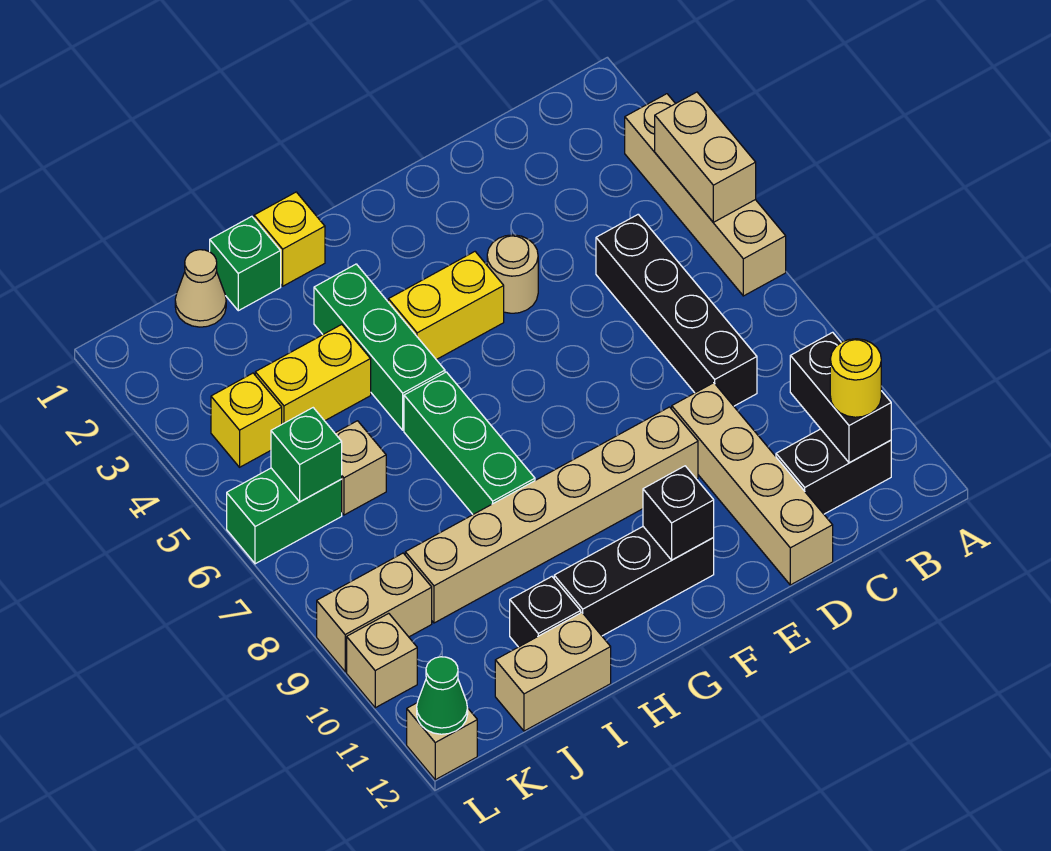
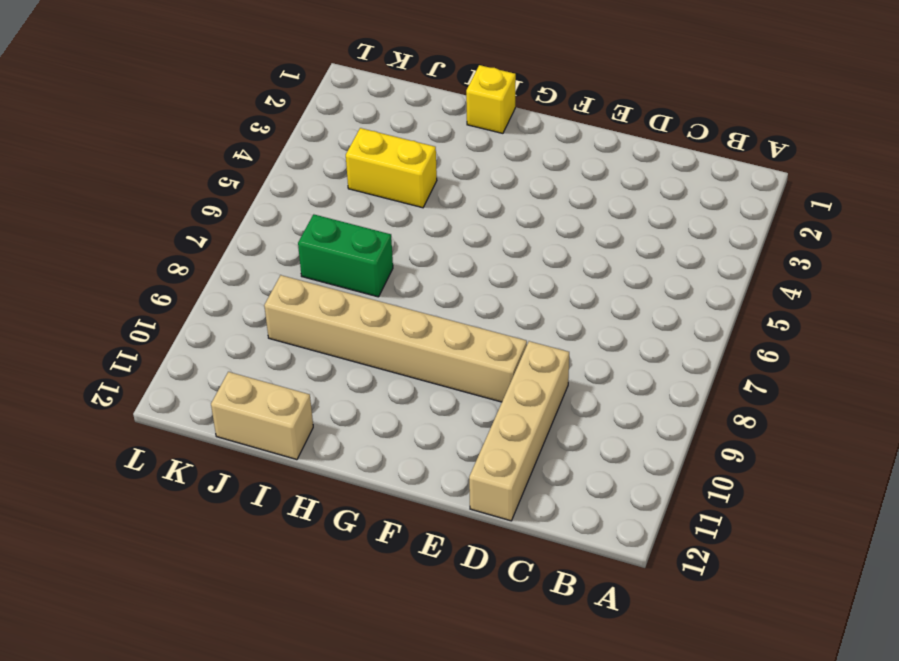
green brick I7:J7 level 1 -> green brick K6:L6 level 1
none -> tan brick A3:A6 level 1
none -> black brick B11:C11 level 1
none -> black brick C5:C8 level 1

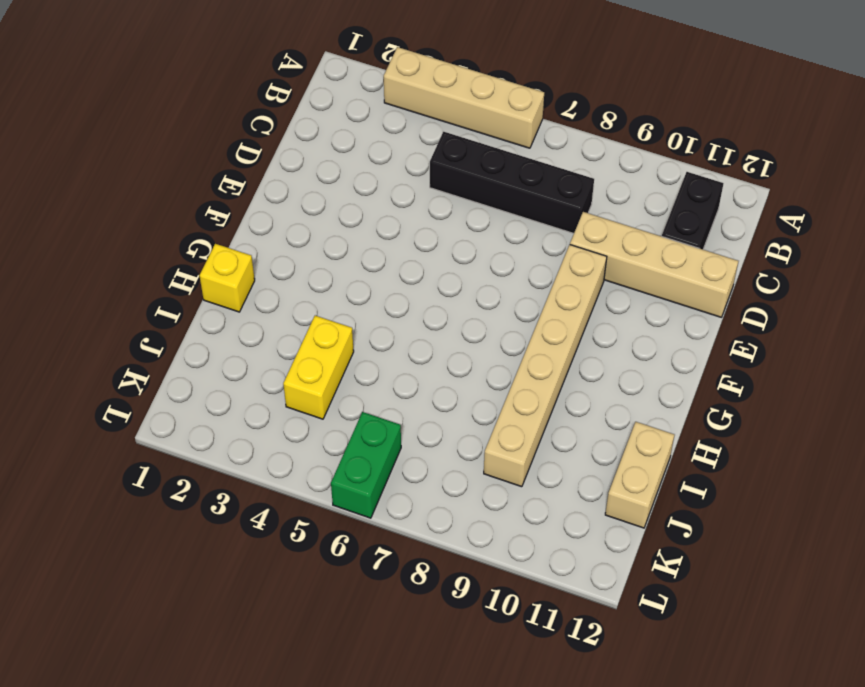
none -> tan round brick E4 level 1
none -> yellow brick F4:G4 level 1
none -> black brick F11:H11 level 1

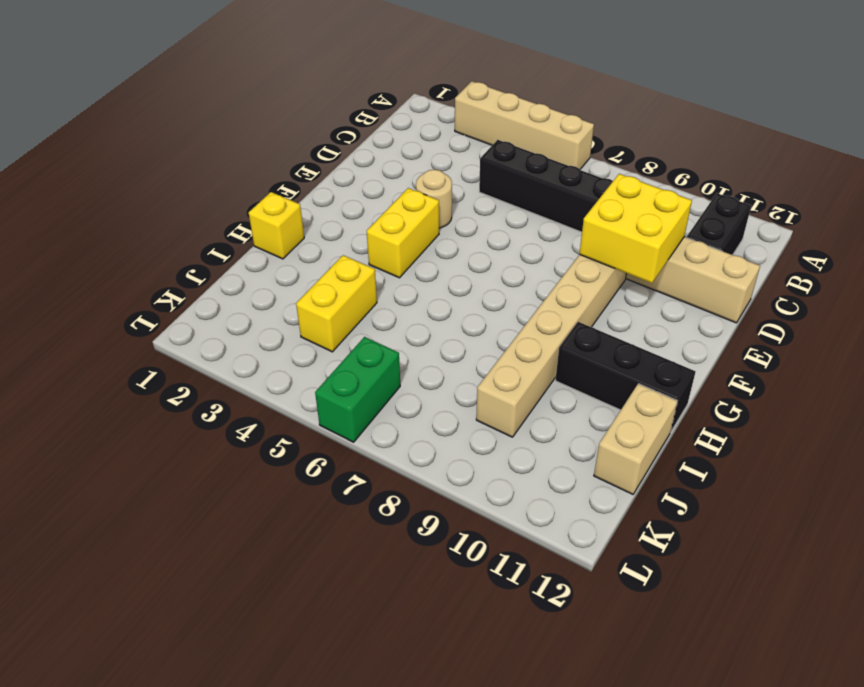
yellow brick D9:E10 level 2 -> none
black brick H10:H12 level 1 -> black brick F11:H11 level 1
none -> green brick H3:H5 level 1
none -> green brick H6:H8 level 1
none -> green brick I1 level 1

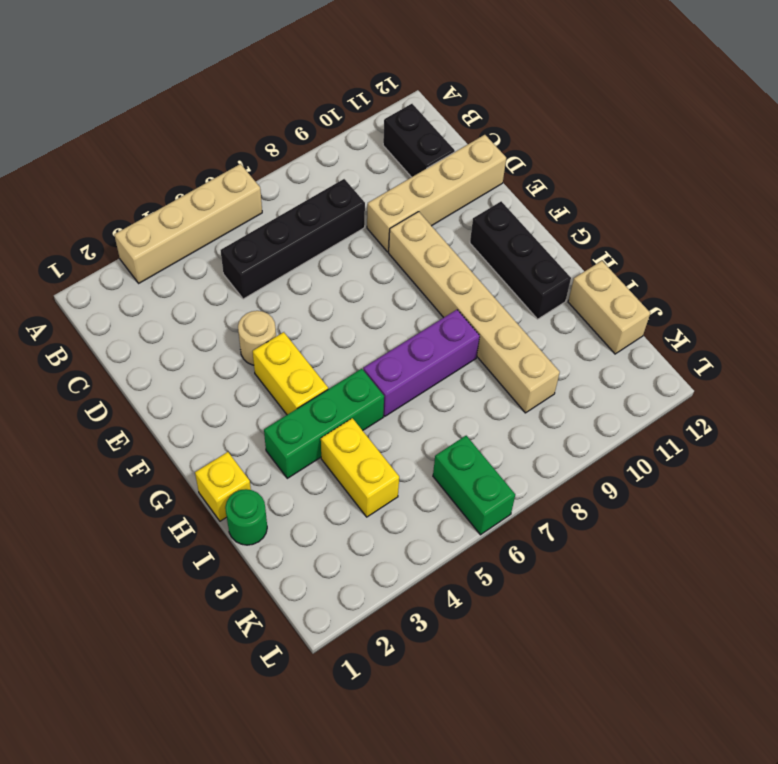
purple brick H6:H8 level 1 -> green brick H6:H8 level 1
green round brick I1 level 1 -> green brick I1 level 1
none -> black brick I11 level 1
none -> tan cone J1 level 1
none -> tan brick J6 level 1

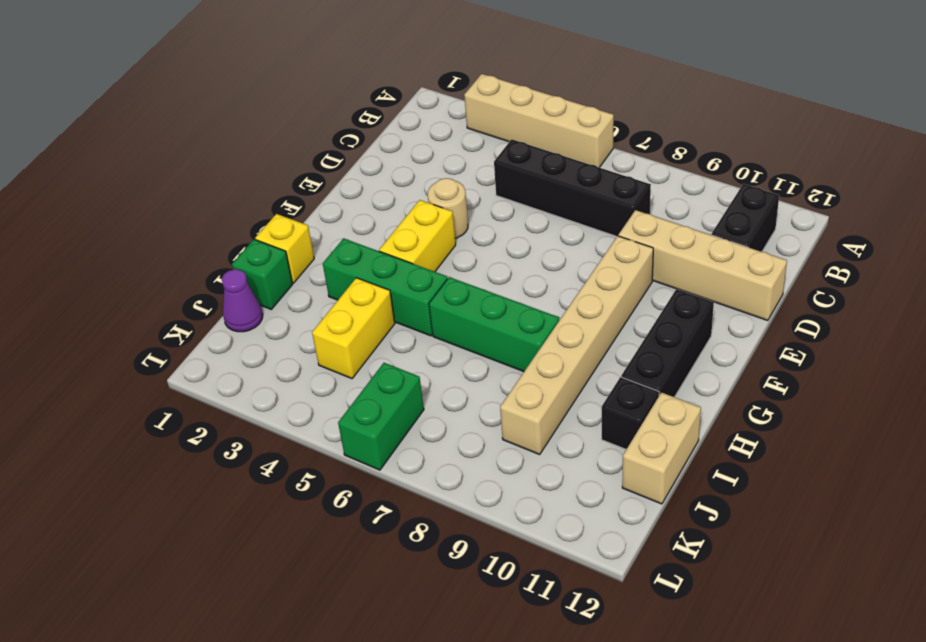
purple cone J1 level 1 -> tan cone J1 level 1
none -> tan brick J6 level 1
none -> yellow brick K4 level 1
none -> tan brick K9:L9 level 1

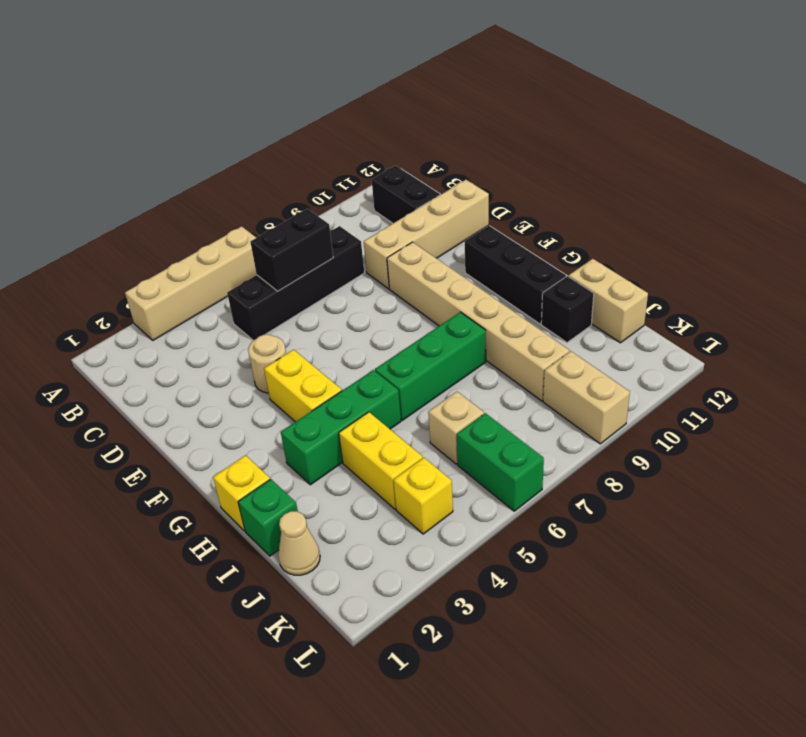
black brick C6:C7 level 2 -> black brick B10:B11 level 2
none -> tan brick L10 level 1
none -> tan brick L12 level 1
none -> tan brick A4:A5 level 2

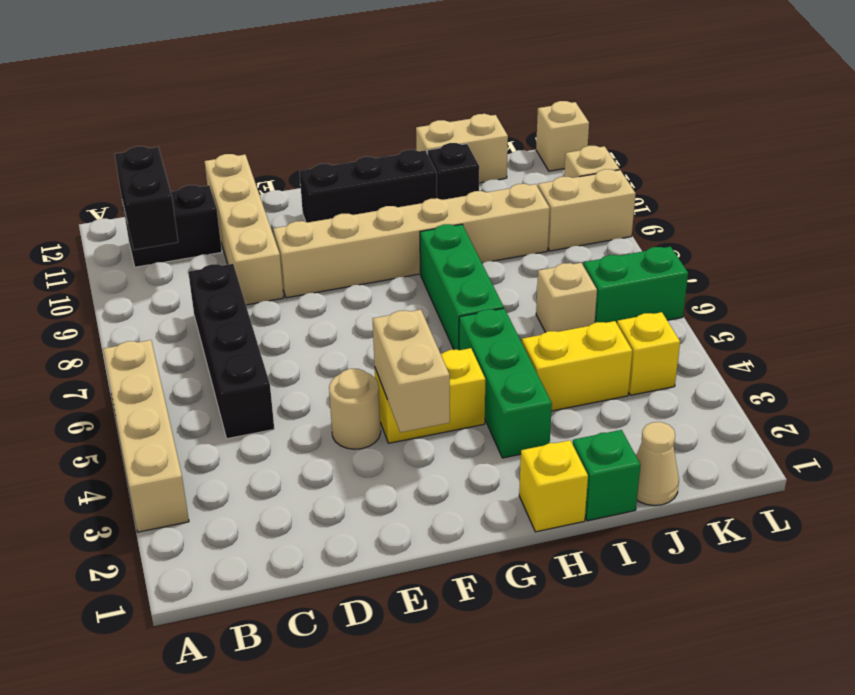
tan brick F3:F4 level 2 -> tan brick A4:A5 level 2
none -> black brick F11 level 2
none -> green brick K6 level 2
none -> green cone L12 level 2

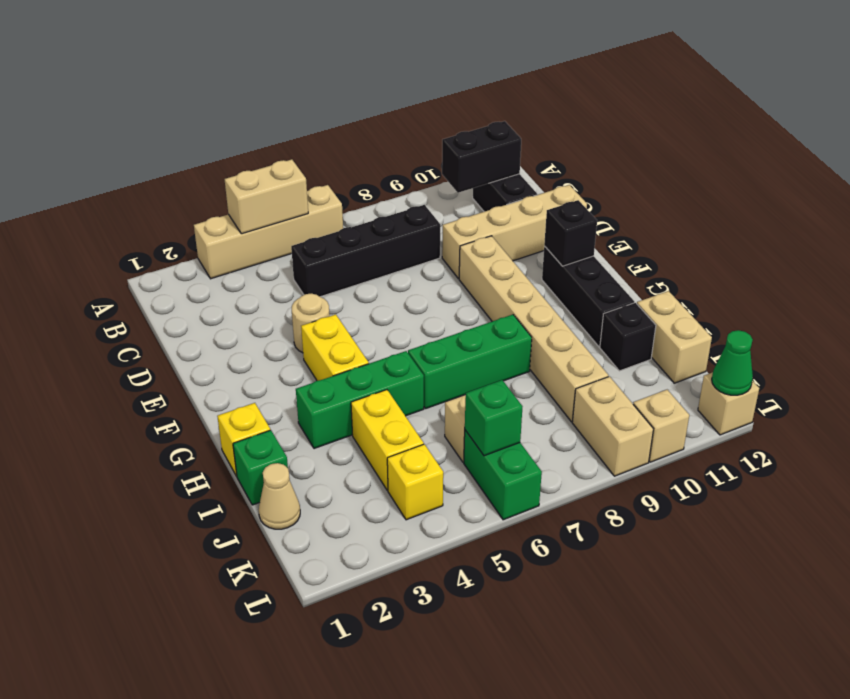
none -> yellow round brick B11 level 3

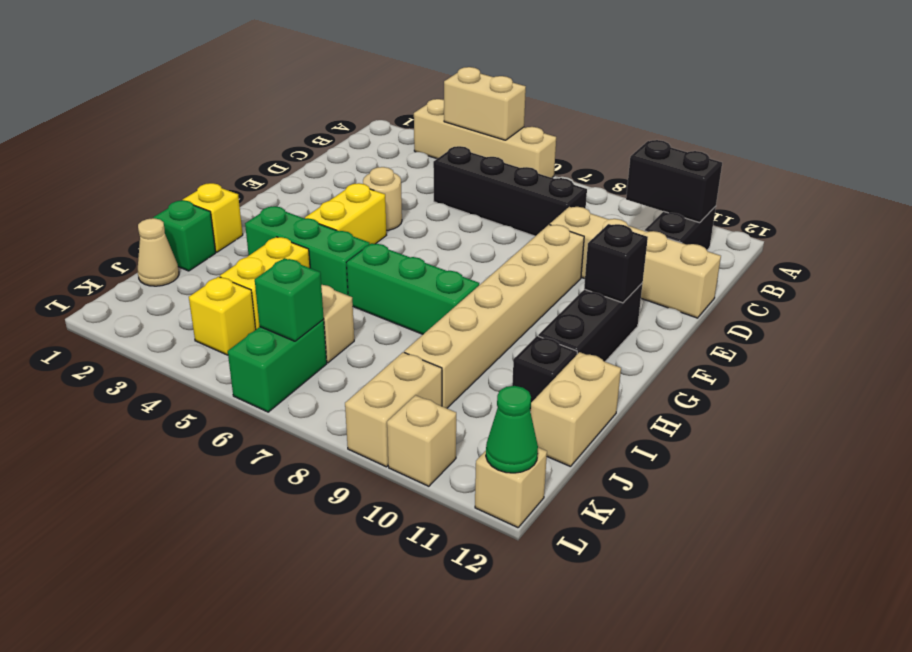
none -> yellow round brick B11 level 3

